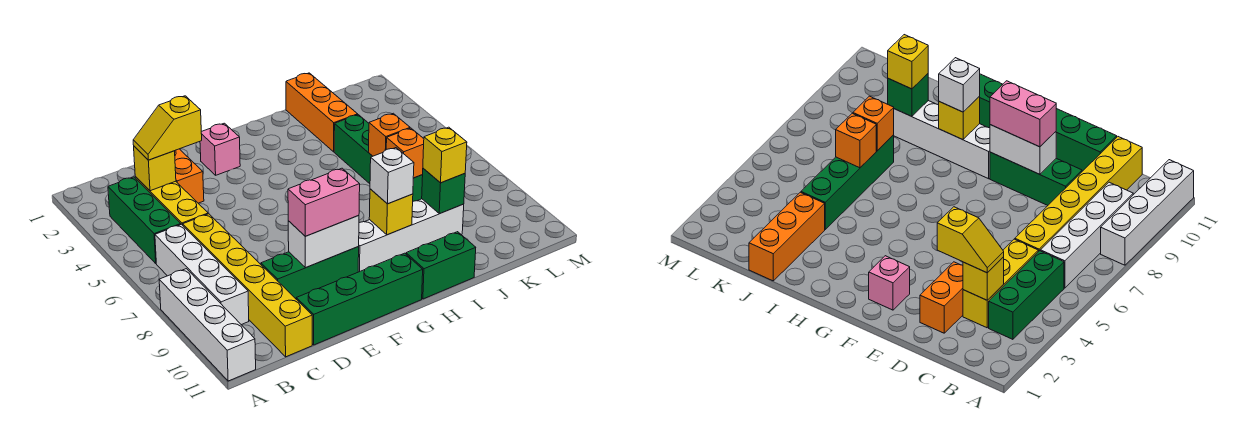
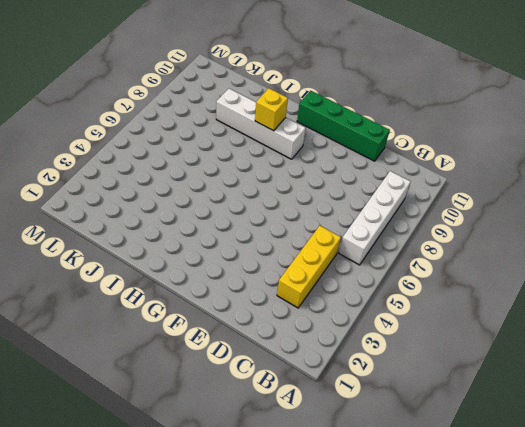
none -> white brick A8:A11 level 1
none -> green brick B3:B5 level 1
none -> yellow brick C6:C11 level 1

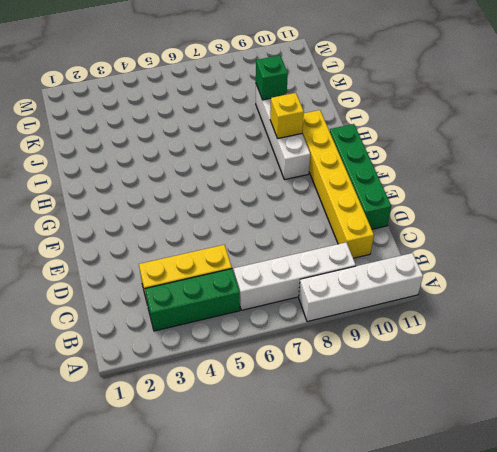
yellow brick C10:H10 level 1 -> yellow brick C6:C11 level 1
none -> orange brick D2:D3 level 1
none -> green brick D9:F9 level 1
none -> pink brick F2 level 1

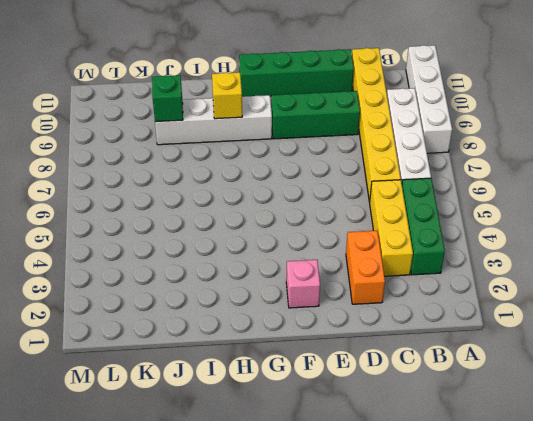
none -> green brick H11:I11 level 1
none -> orange brick J1:J3 level 1
none -> green brick J4:J7 level 1

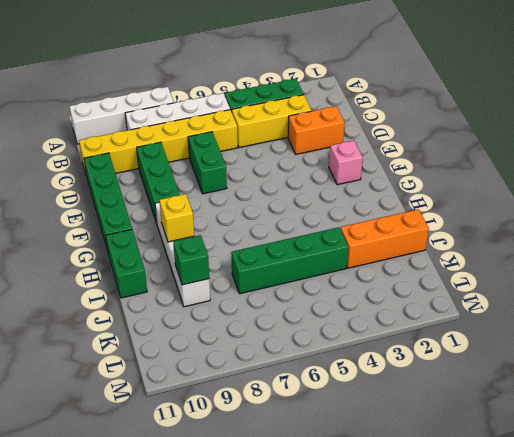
green brick D7:E7 level 1 -> none
none -> yellow brick C3 level 2
none -> white brick E9:F9 level 2
none -> orange brick J6 level 2

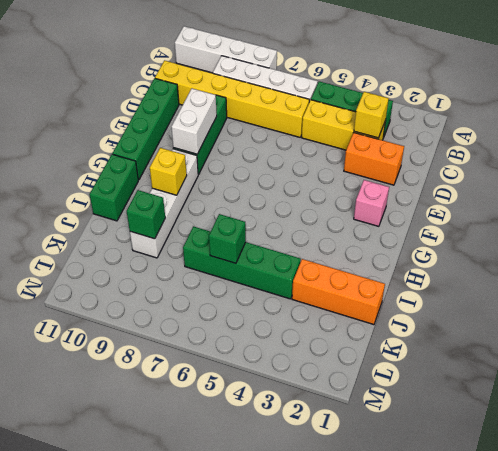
green brick J6 level 2 -> orange brick J6 level 2
none -> orange brick J7 level 2
none -> yellow slope C3:D3 level 3 top D
none -> pink brick E9:F9 level 3

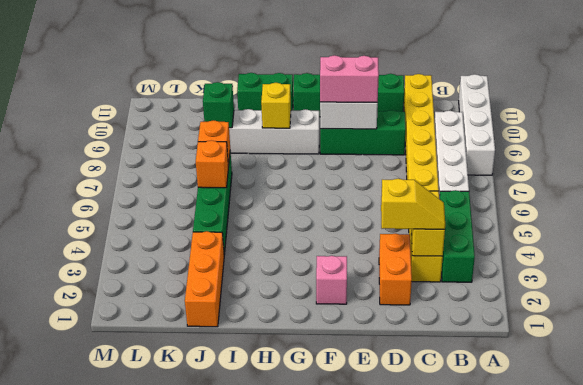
none -> white brick H9 level 3
none -> yellow brick J9 level 3

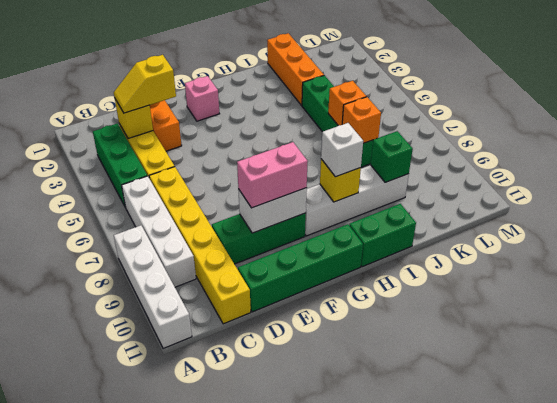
none -> yellow brick J9 level 3

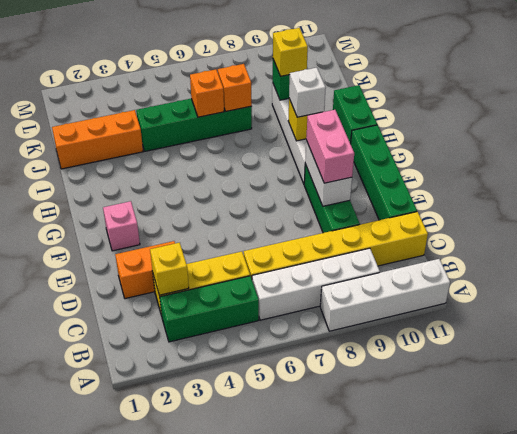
none -> yellow slope C3:D3 level 3 top D

